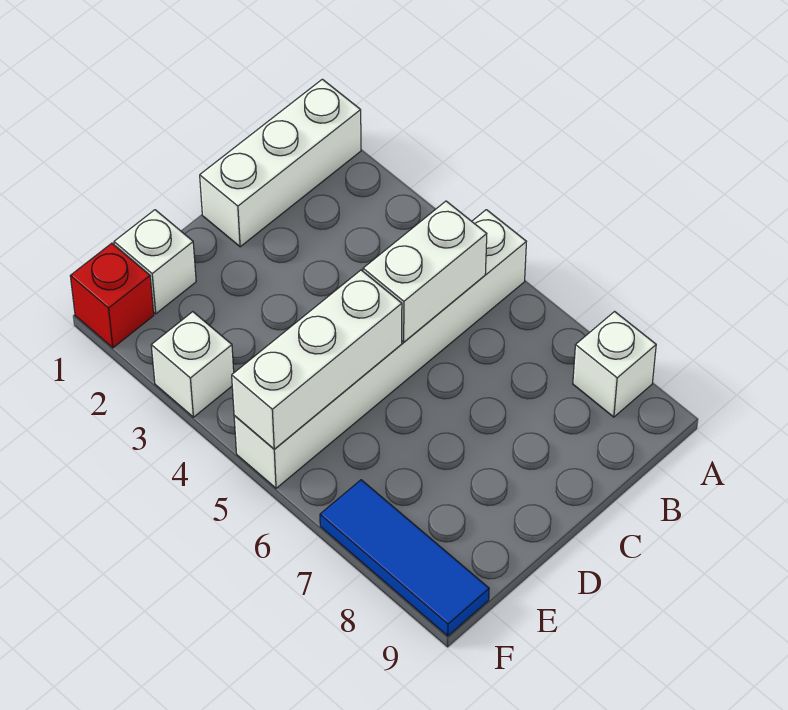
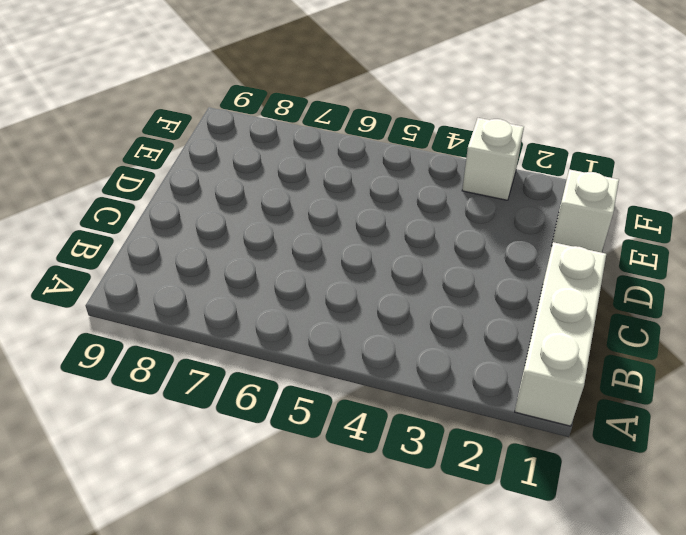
none -> white brick A5:F5 level 1
none -> white brick A8 level 1

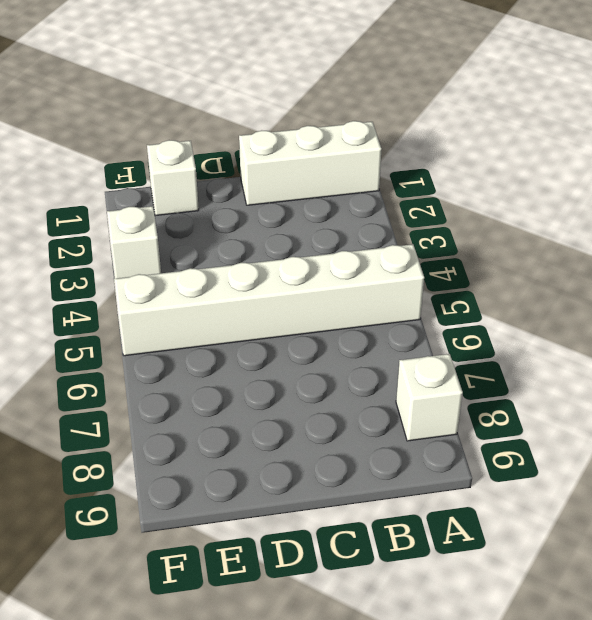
none -> red brick F1 level 1
none -> blue tile F7:F9 level 1

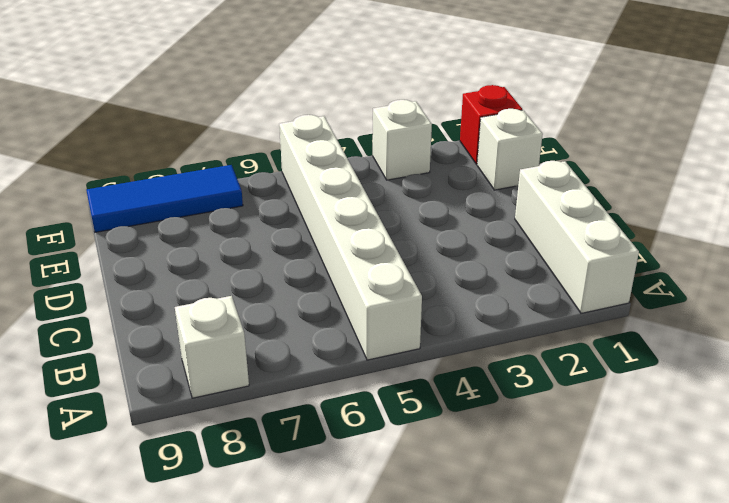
none -> white brick B5:C5 level 2
none -> white brick D5:F5 level 2

